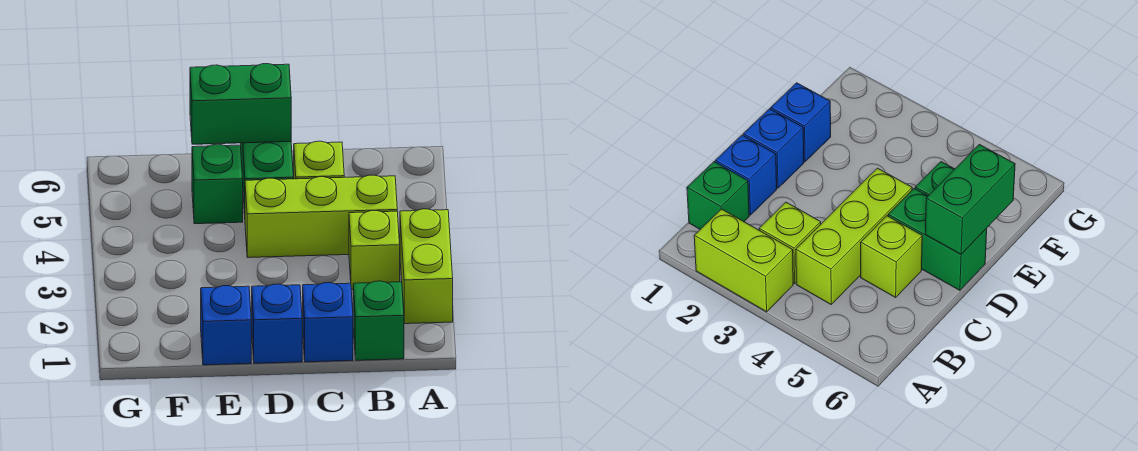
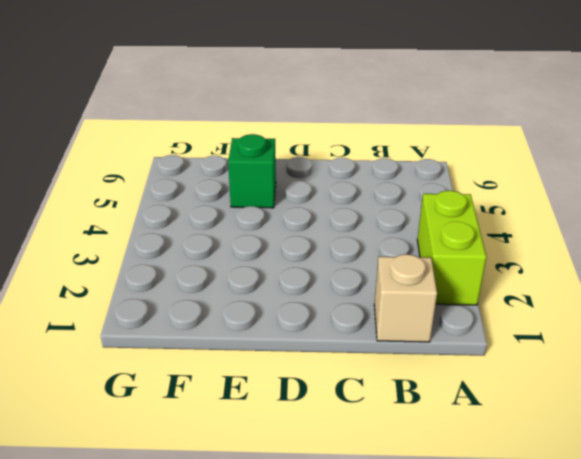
tan brick B1 level 1 -> green brick B1 level 1
none -> lime brick B3 level 1
none -> lime brick B4:D4 level 1

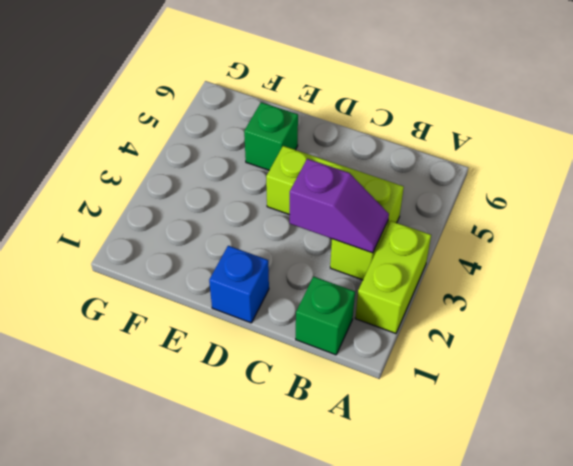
purple slope B3:C3 level 2 top C -> none
none -> blue brick C1 level 1
none -> lime brick C5 level 1

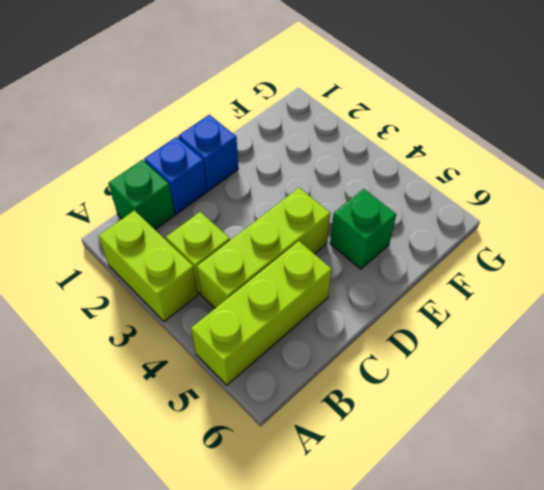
lime brick A5:C5 level 1 -> lime brick C5 level 1
none -> green brick D5:D6 level 1
none -> blue brick E1 level 1

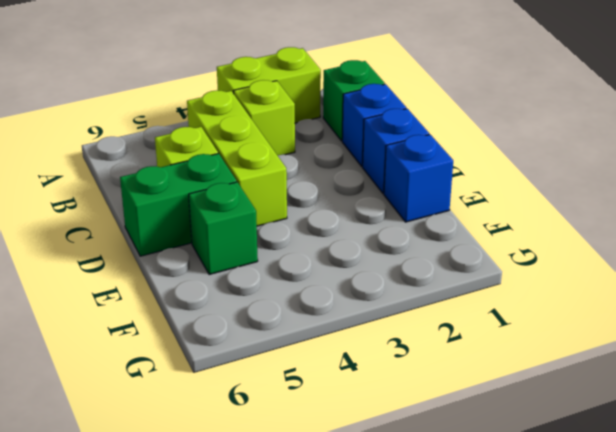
none -> green brick D6:E6 level 2

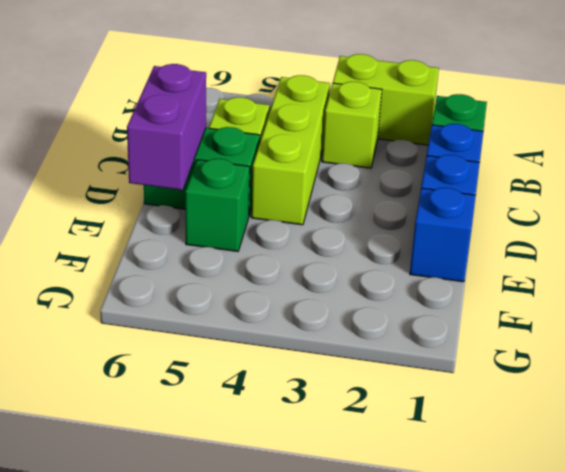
purple brick D6:E6 level 2 -> green brick D6:E6 level 2

